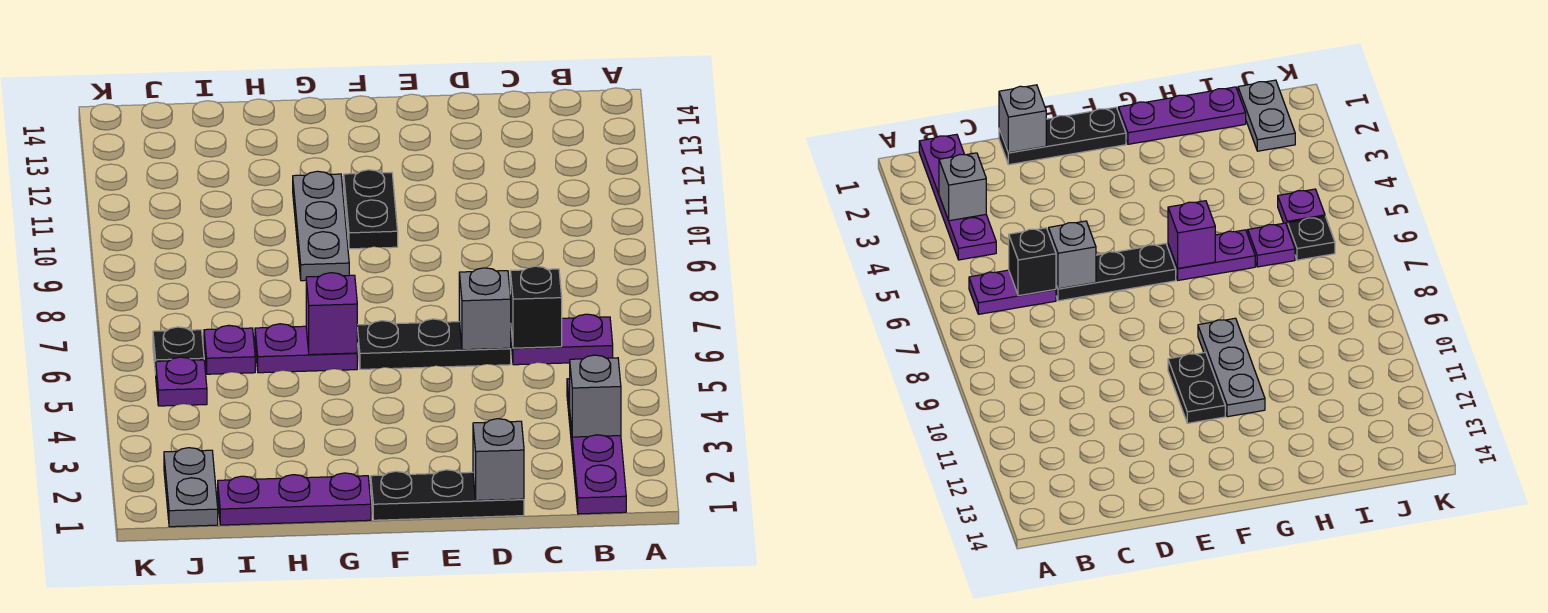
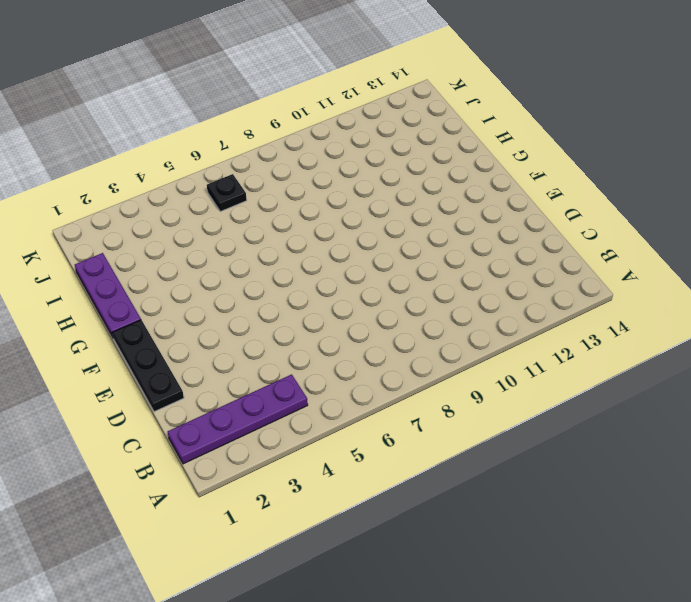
none -> purple plate B6:C6 level 1
none -> black plate D6:F6 level 1
none -> black plate F10:F11 level 1

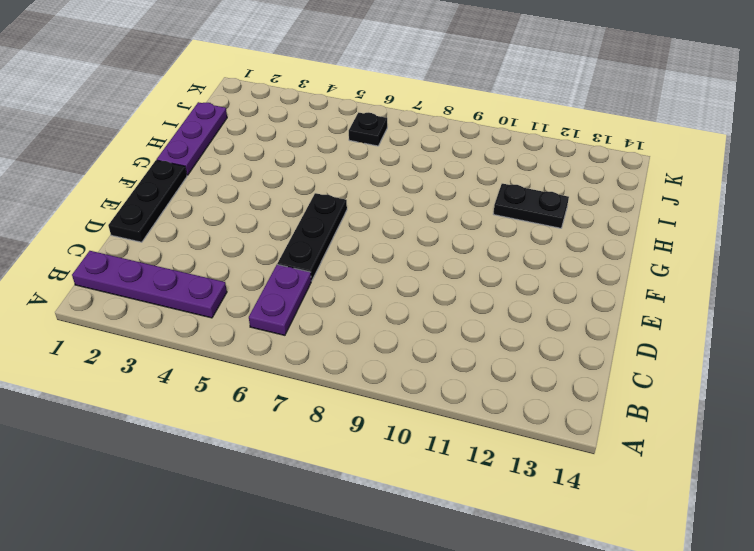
black plate H11:H12 level 1 -> black plate F10:F11 level 1
none -> purple plate G6:H6 level 1
none -> grey plate G9:G11 level 1
none -> purple plate I6 level 1

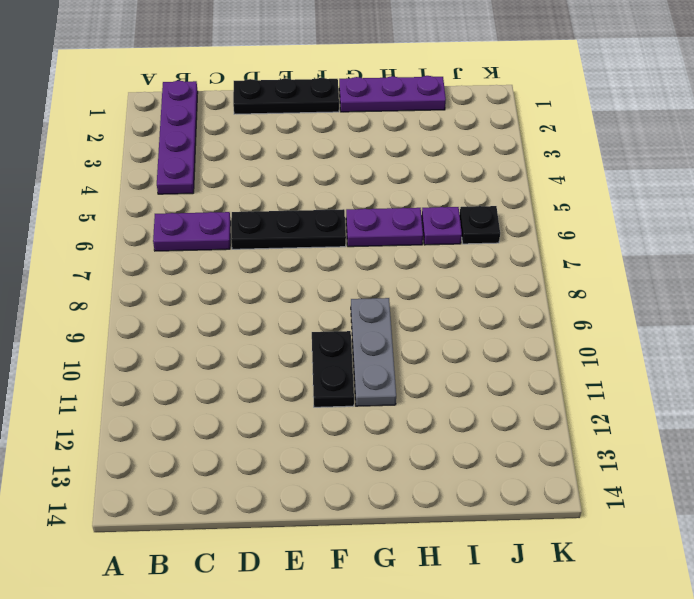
none -> grey plate J1:J2 level 1
none -> purple plate J5 level 1
none -> grey brick B3 level 2

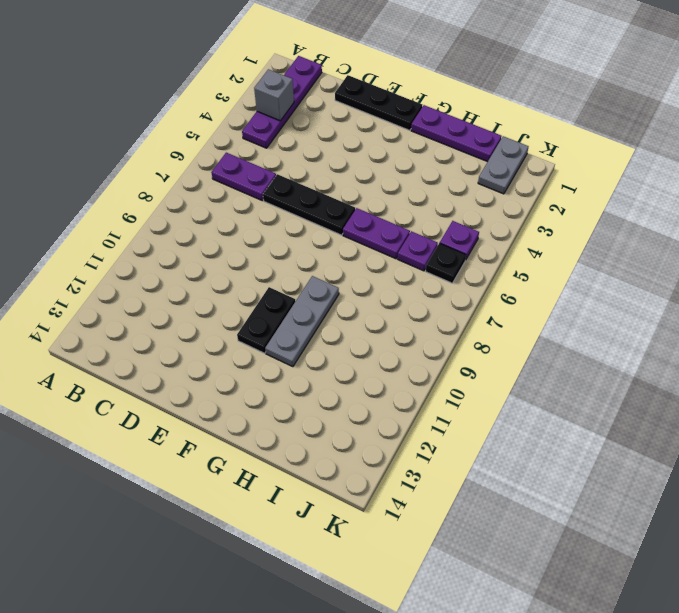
none -> black brick C6 level 2
none -> grey brick D1 level 2
none -> grey brick D6 level 2

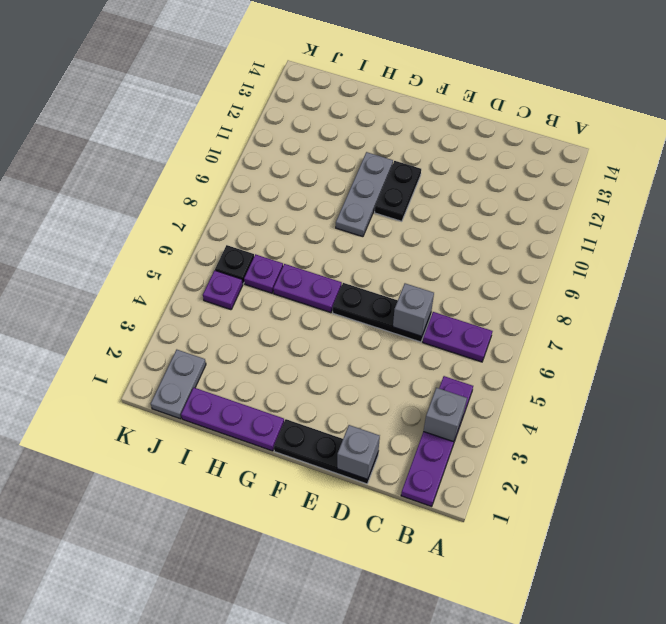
none -> black brick C6 level 2
none -> purple brick G6 level 2

